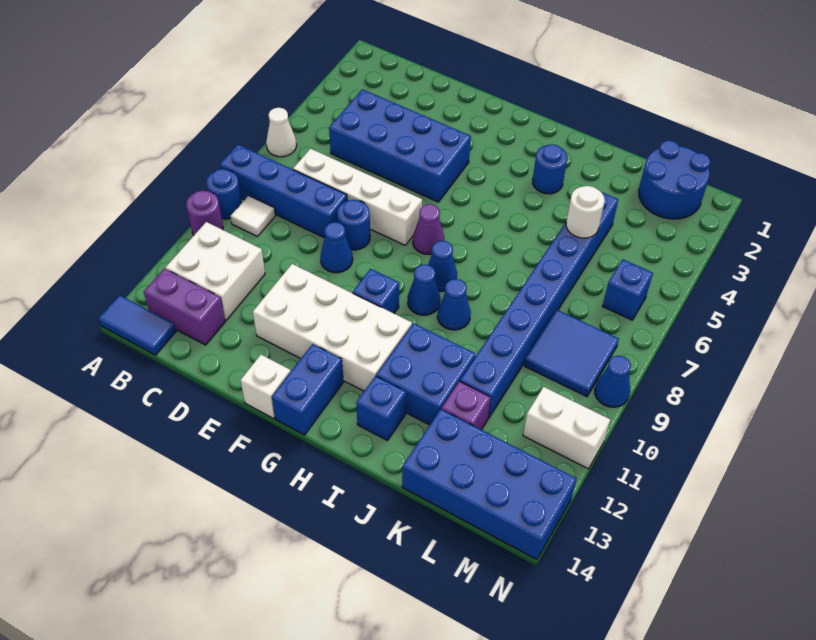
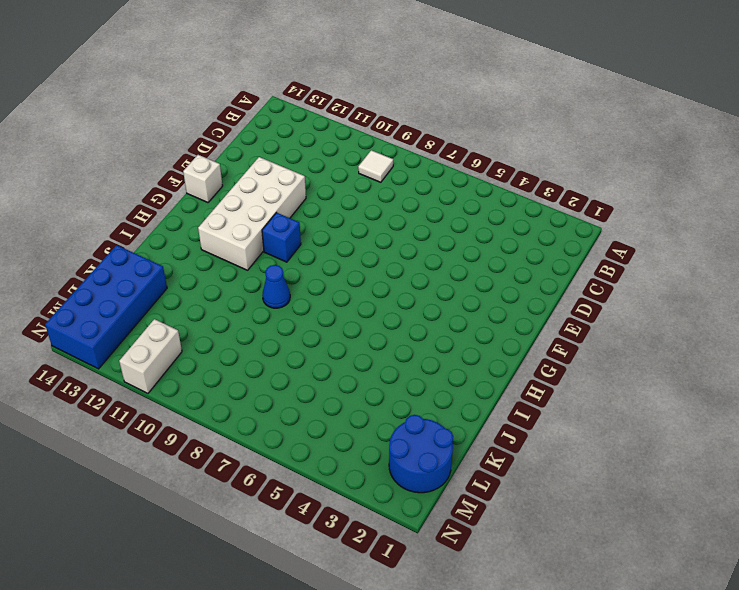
none -> white cone A6 level 1
none -> blue brick A8:D8 level 1
none -> blue round brick A9 level 1
none -> purple round brick A10 level 1

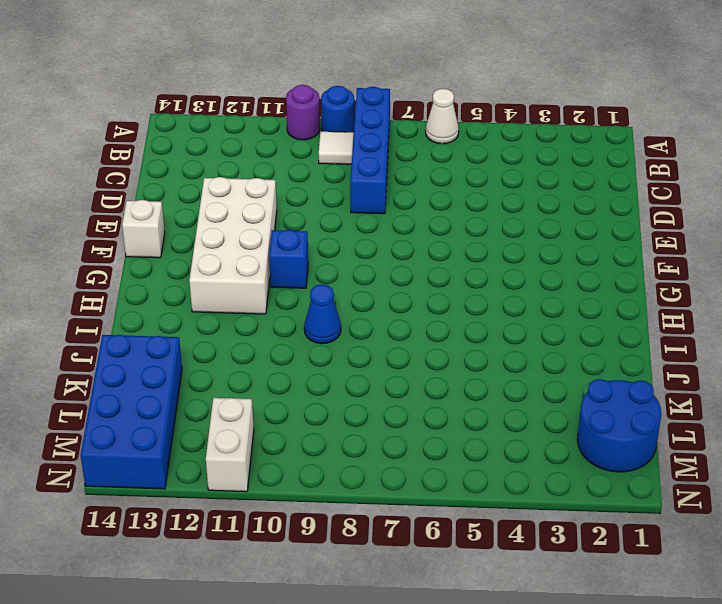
none -> blue tile A14:B14 level 1
none -> white brick B11:C12 level 1
none -> purple brick B13:C13 level 1
none -> blue brick C4:F5 level 1

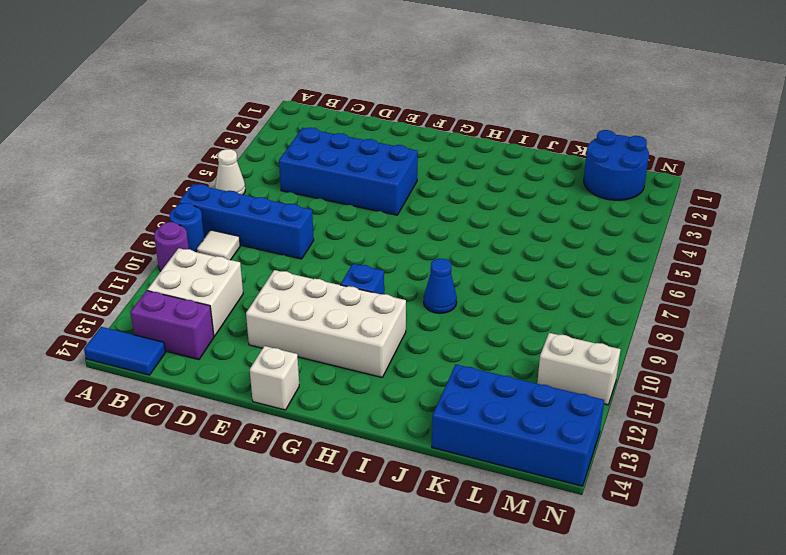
none -> white brick C7:F7 level 1
none -> blue round brick E8 level 1
none -> blue cone E9 level 1
none -> purple cone G7 level 1

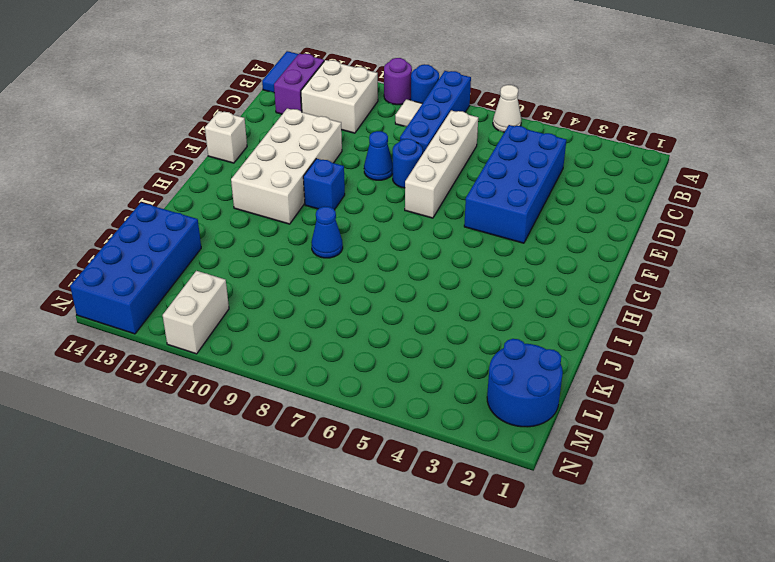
none -> purple cone G7 level 1
none -> blue brick G13:G14 level 1
none -> blue cone H8 level 1
none -> blue cone H9 level 1

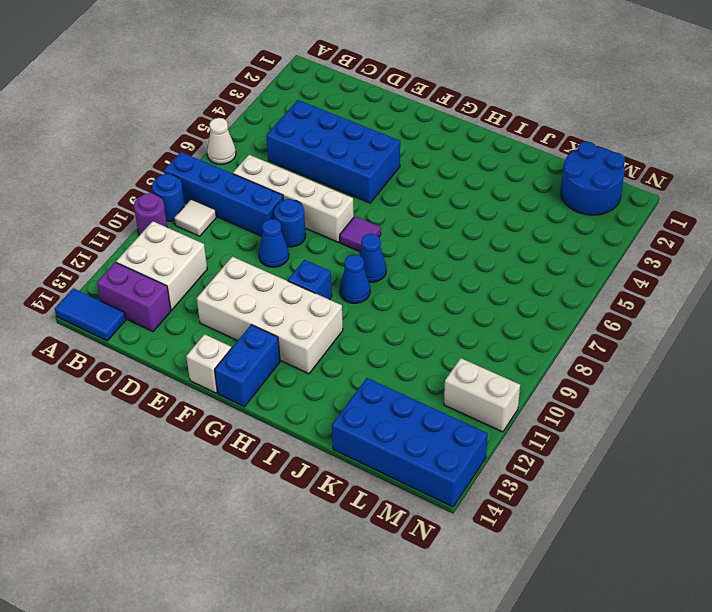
purple tile G7 level 1 -> purple cone G7 level 1
none -> blue round brick I3 level 1
none -> blue cone I9 level 1
none -> blue brick I11:J12 level 1
none -> blue brick I13 level 1

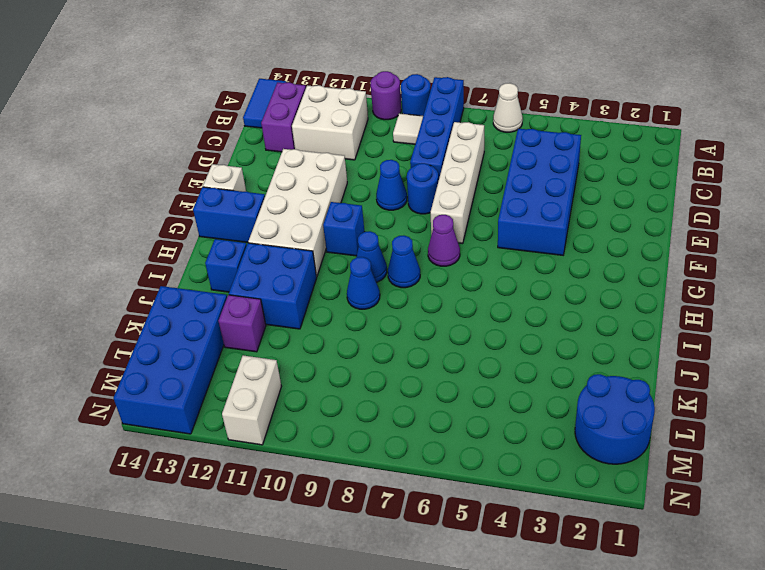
none -> blue round brick I3 level 1
none -> blue brick K4:K11 level 1
none -> blue tile L8:M9 level 1
none -> blue brick M6 level 1

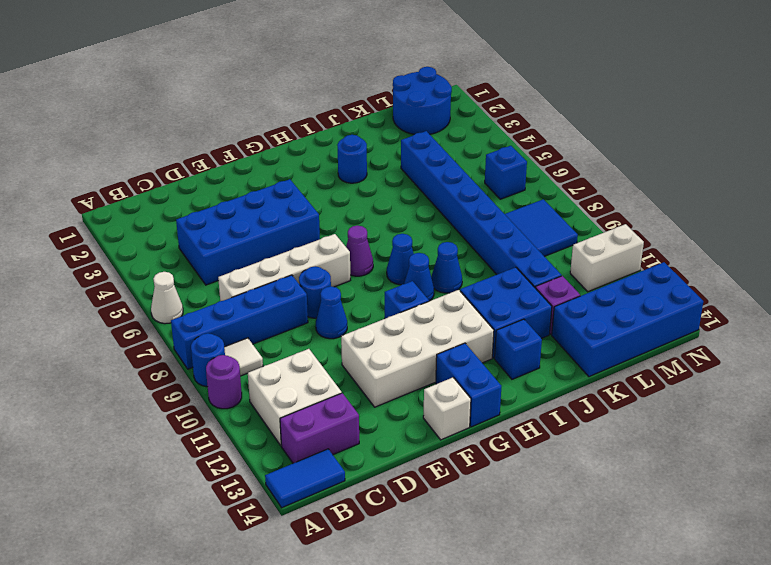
none -> blue cone N9 level 1
none -> white round brick K5 level 2

